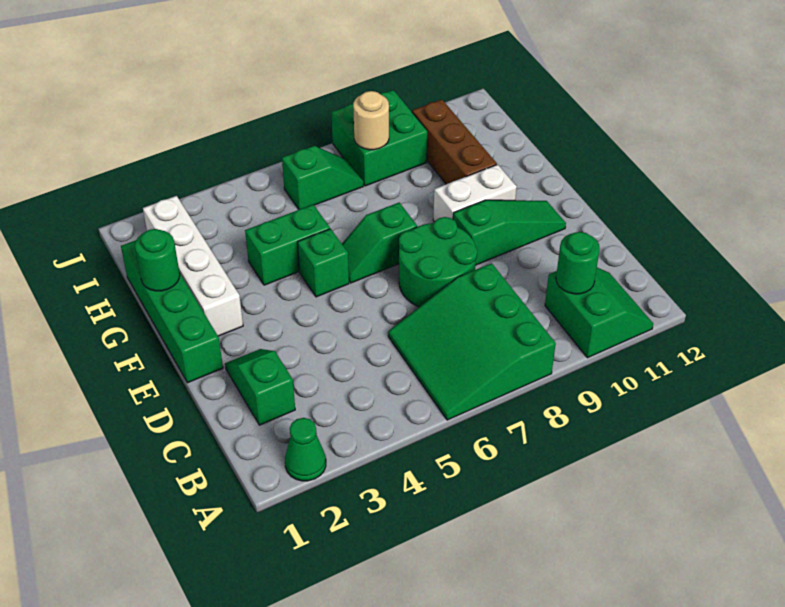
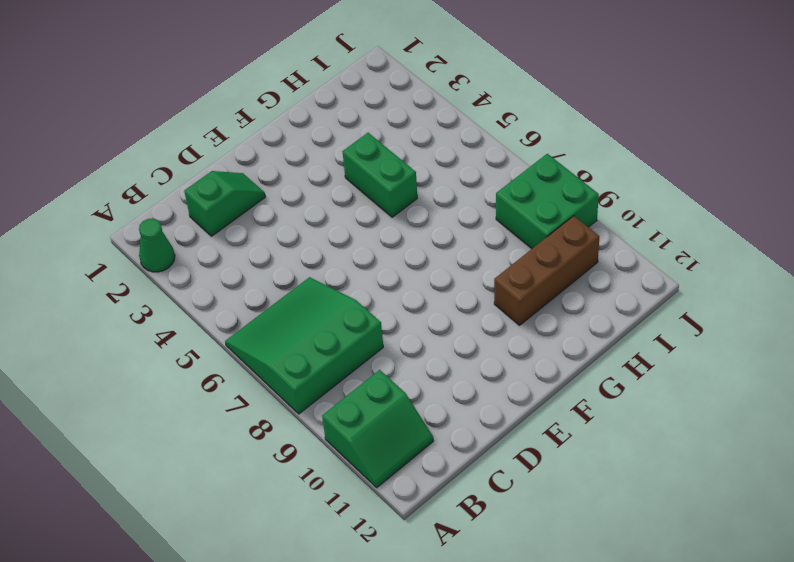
none -> green round brick D7:E8 level 1
none -> green brick E1:H1 level 1
none -> green slope E9:E11 level 1 top 9

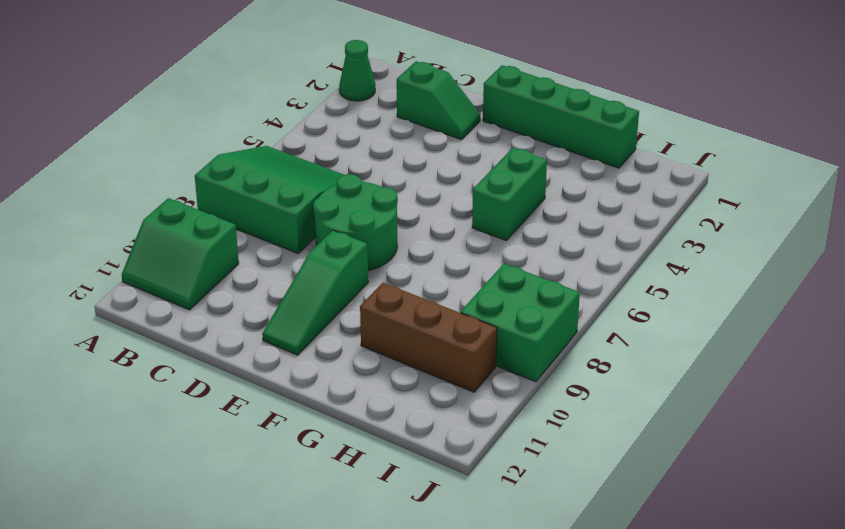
none -> white brick F2:I2 level 1
none -> green brick F5 level 1
none -> green slope F6:F7 level 1 top 7

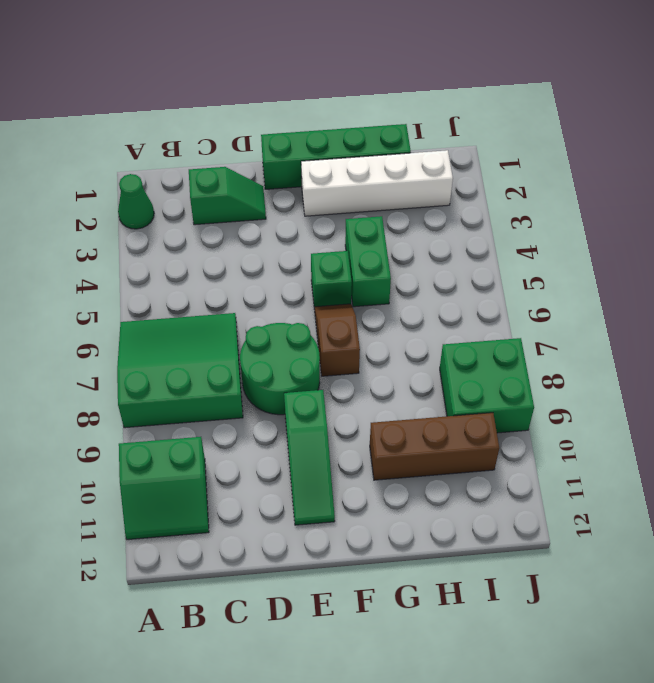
brown slope F6:F7 level 1 top 7 -> green slope F6:F7 level 1 top 7
none -> white brick F9:F10 level 1
none -> green slope I6:I7 level 1 top 6
none -> green round brick B10 level 2

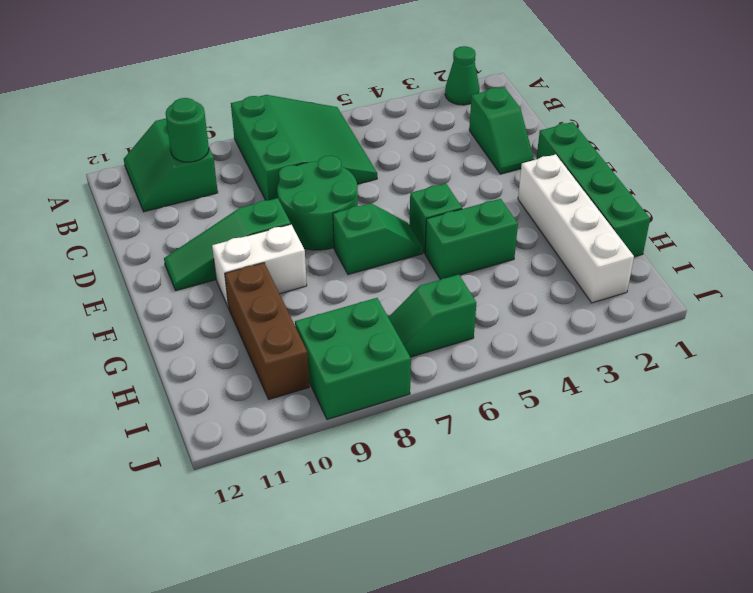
none -> green round brick G1 level 2
none -> tan round brick I8 level 2

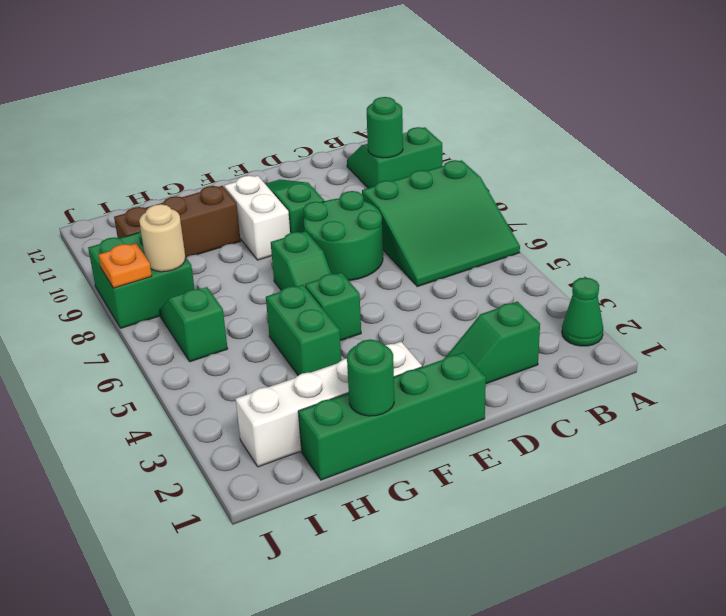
orange plate J8 level 2 -> none

